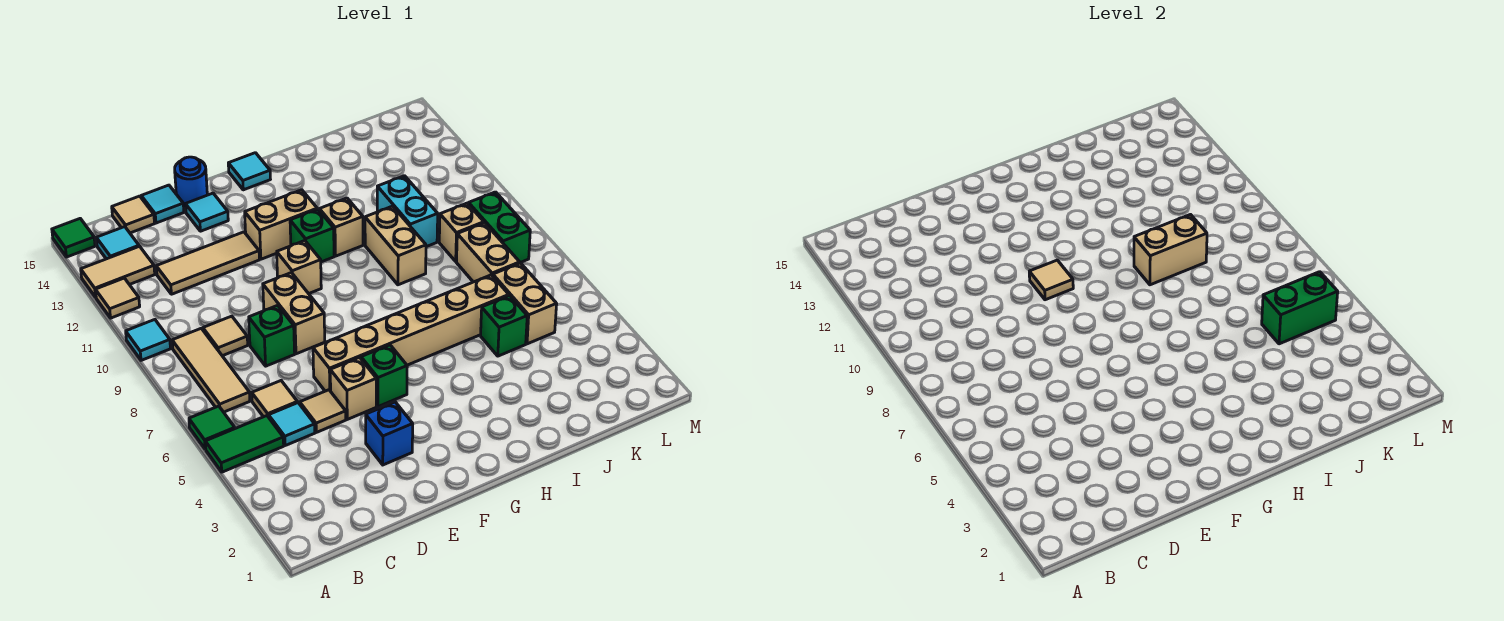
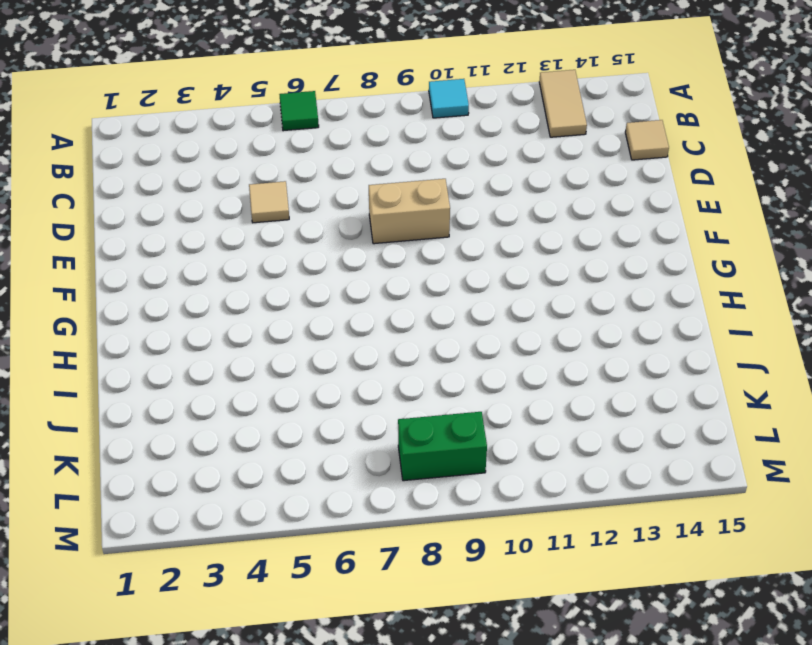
none -> green tile A5:B5 level 1
none -> tan tile A12 level 1
none -> green tile A15 level 1
none -> tan tile B7:B9 level 1

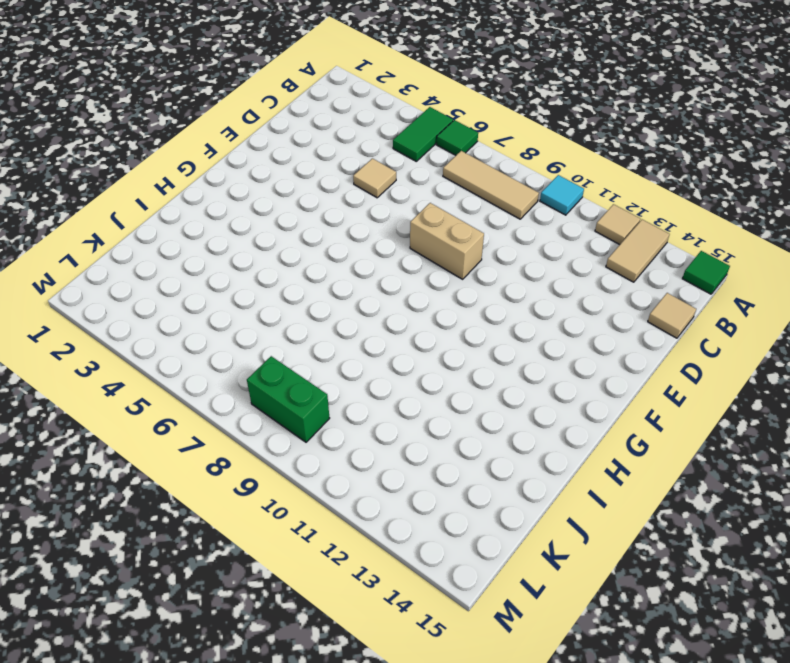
none -> cyan tile B14 level 1
none -> cyan tile C5 level 1
none -> tan tile C6 level 1
none -> tan tile C9 level 1

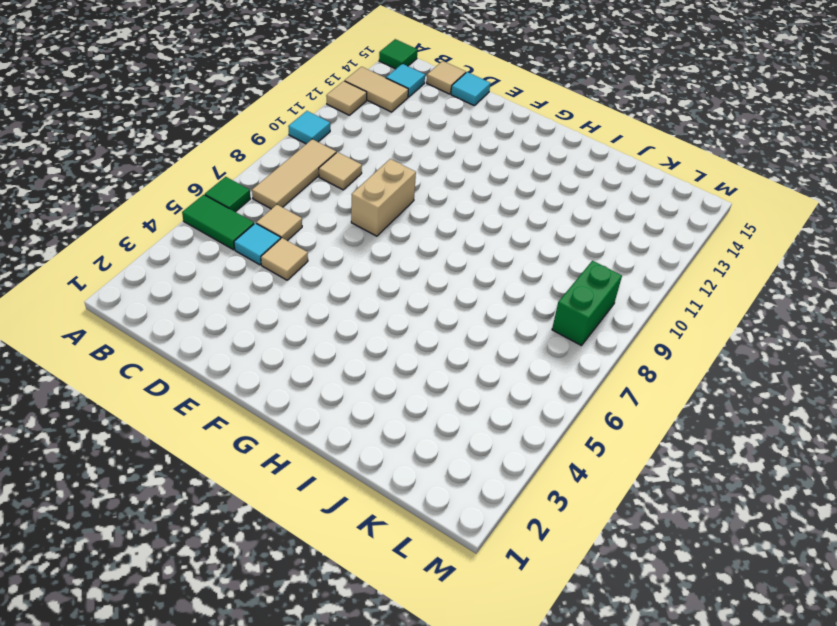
none -> tan tile C12:E12 level 1
none -> green brick D8 level 1
none -> blue brick E3 level 1
none -> tan brick E5 level 1

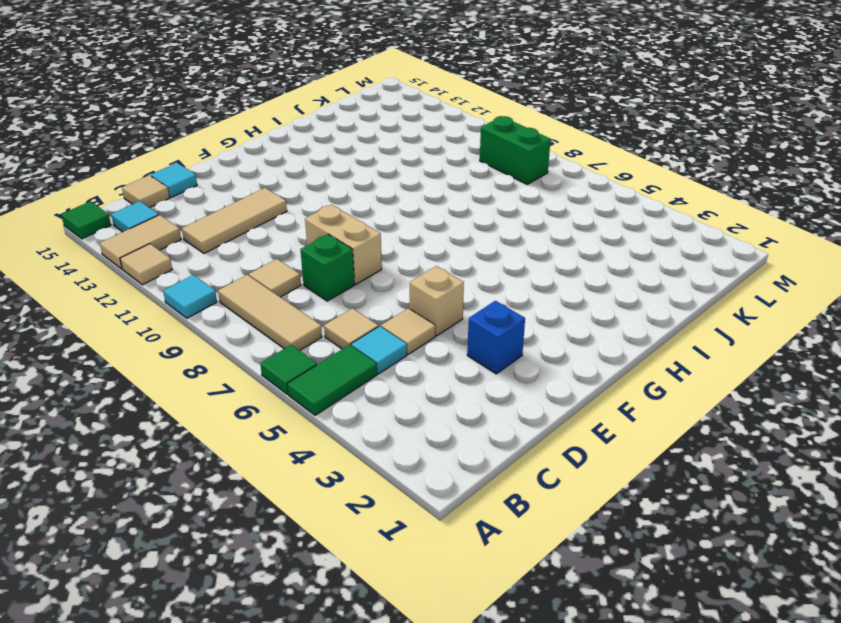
none -> tan brick E6:J6 level 1
none -> cyan tile E14 level 1
none -> blue round brick E15 level 1
none -> green brick F5 level 1

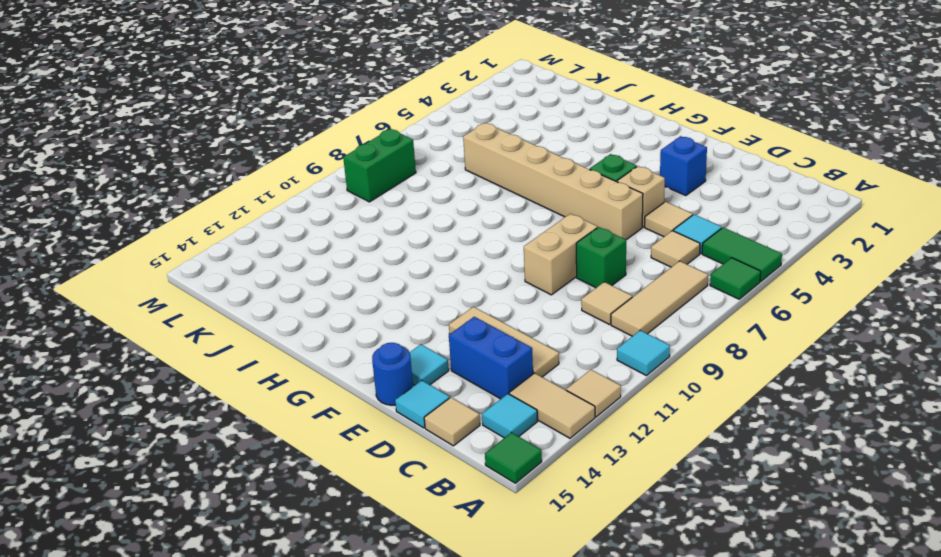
blue brick C13:D13 level 1 -> none
none -> tan brick F10 level 1
none -> tan brick F12:G12 level 1
none -> green brick G11 level 1
none -> cyan tile G15 level 1

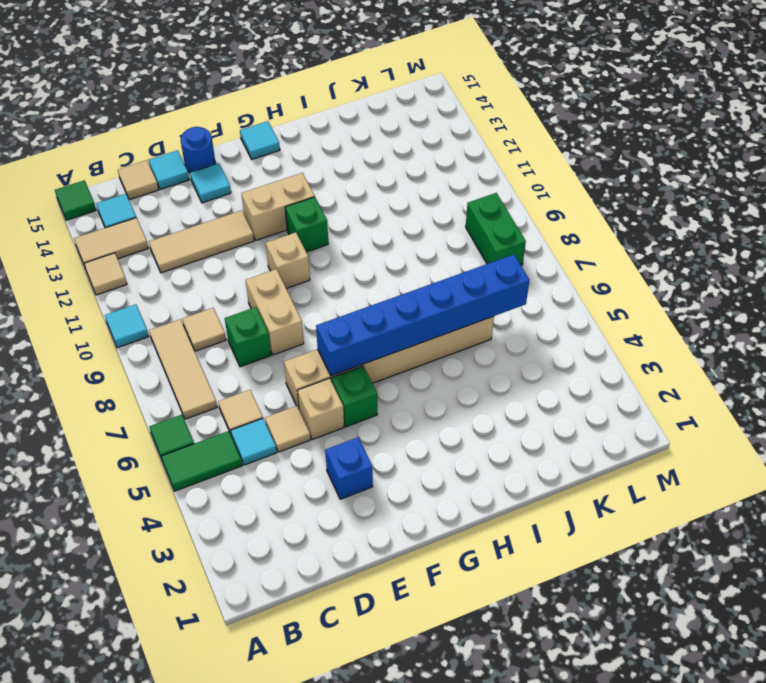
blue brick F6:K6 level 2 -> none
none -> tan brick H11 level 1
none -> tan brick I9:I10 level 1
none -> green brick J5 level 1
none -> cyan brick J10:J11 level 1

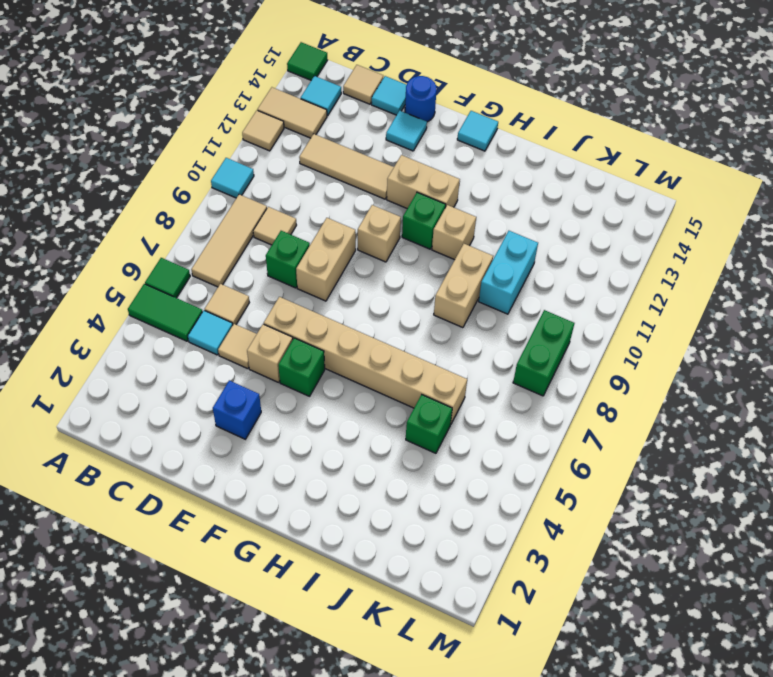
none -> tan brick K5:K6 level 1
none -> tan brick K7:K8 level 1
none -> tan brick K9 level 1
none -> tan tile F10 level 2

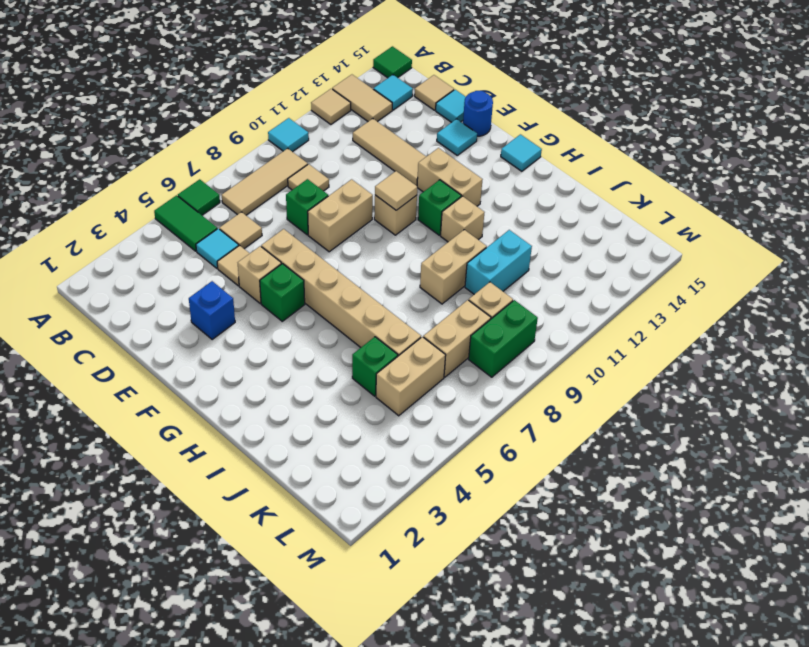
none -> tan brick I9:J9 level 2
none -> green brick K5:L5 level 2

